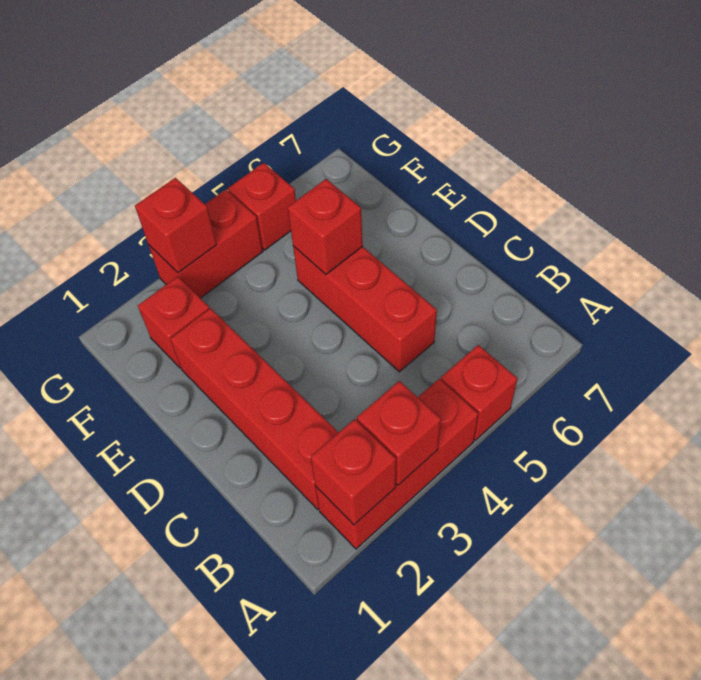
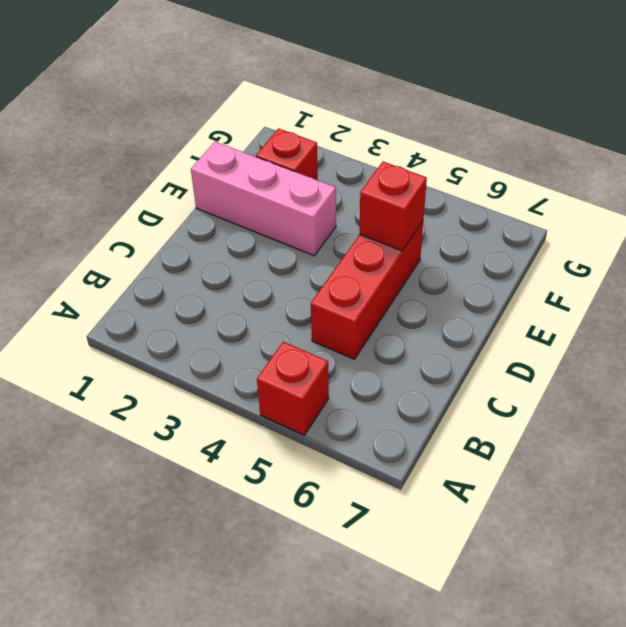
pink brick E1:E3 level 1 -> red brick B2:E2 level 1
none -> red brick A2:A4 level 1
none -> red brick G3:G4 level 1

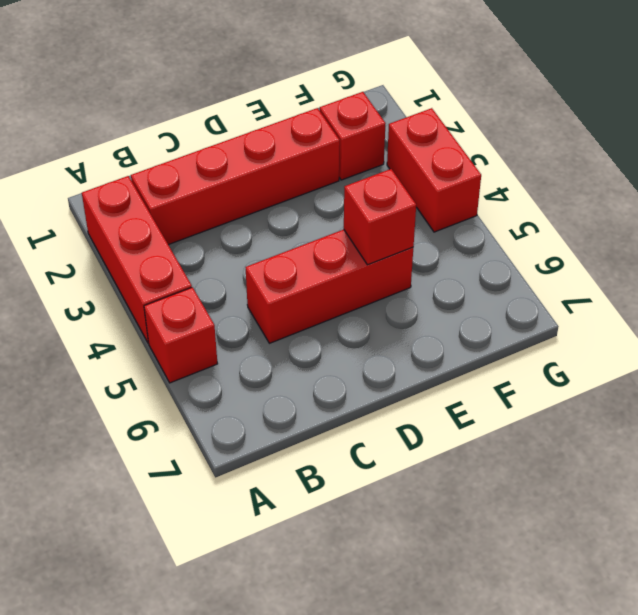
none -> red brick G5 level 1
none -> red brick A2 level 2

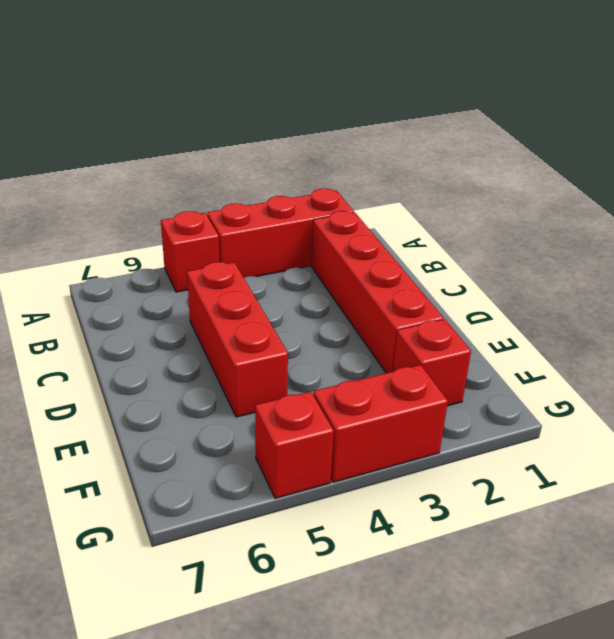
none -> red brick A2 level 2
none -> red brick A3 level 2

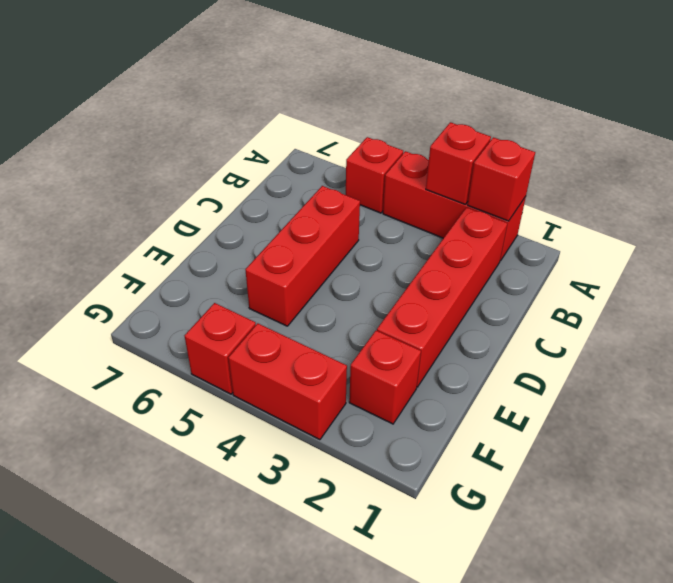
none -> red brick E5 level 2
none -> red brick G3 level 2

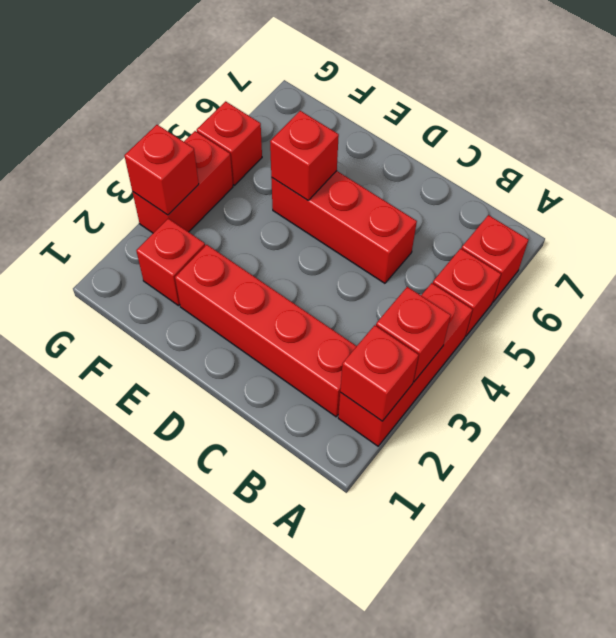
red brick A6 level 1 -> none

